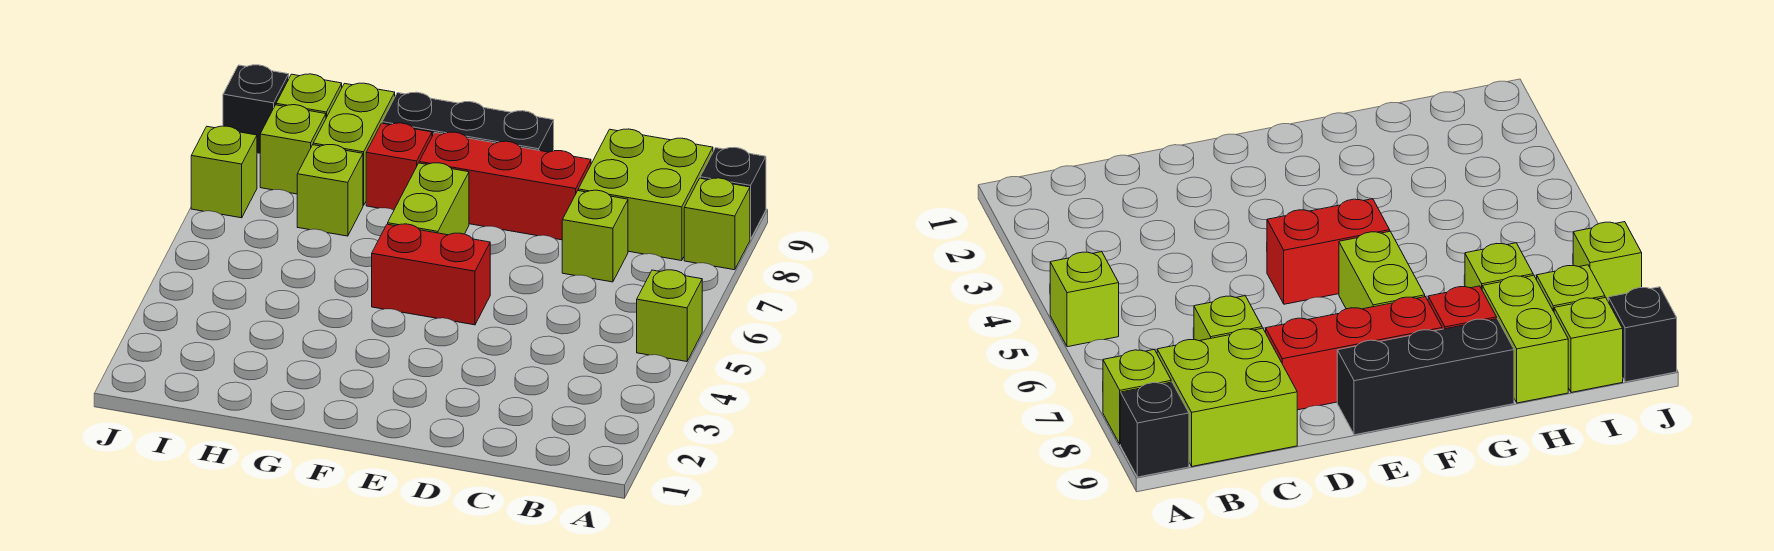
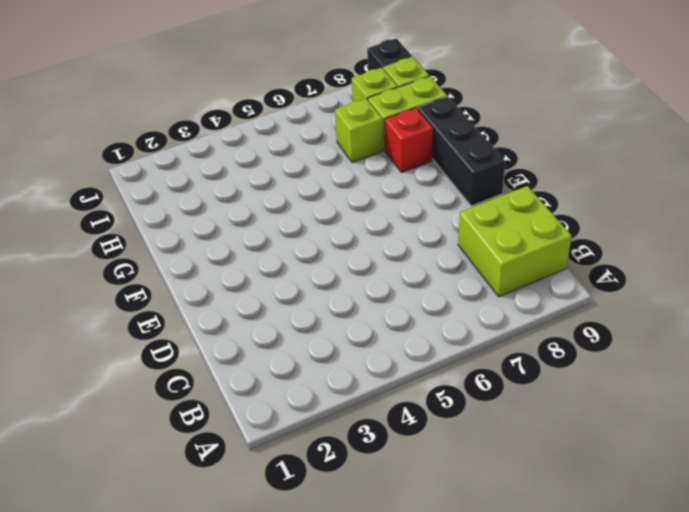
none -> lime brick A5 level 1
none -> lime brick A8 level 1
none -> black brick A9 level 1

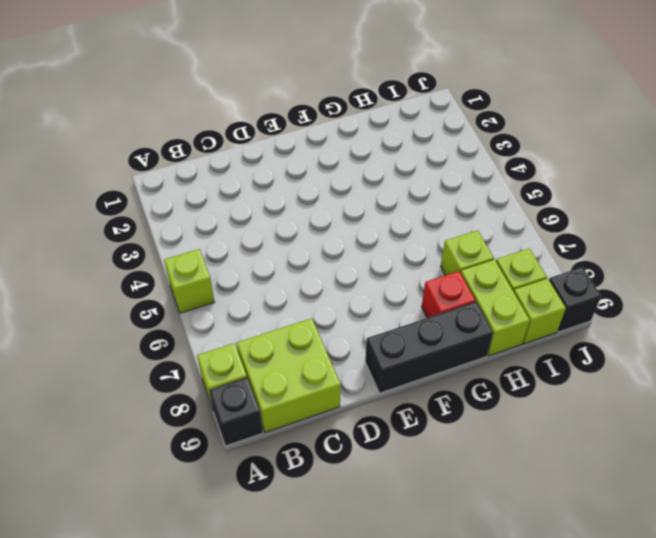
none -> lime brick C7 level 1
none -> red brick D8:F8 level 1
none -> red brick E5:F5 level 1

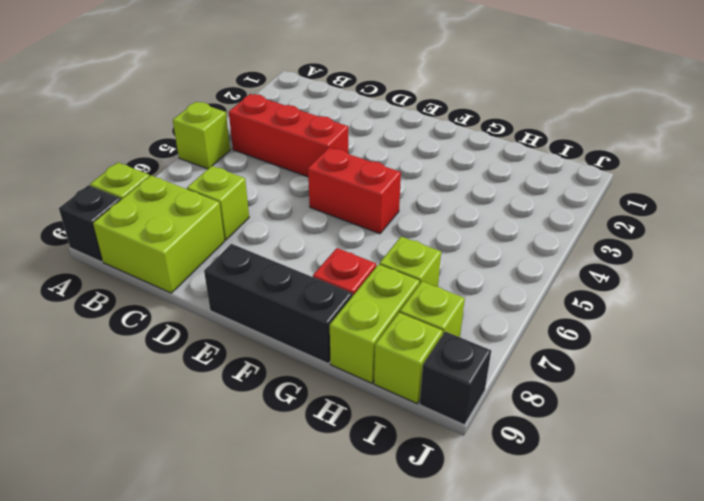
red brick B4:D4 level 1 -> red brick D8:F8 level 1
none -> lime brick F6:F7 level 1
none -> lime brick J7 level 1

